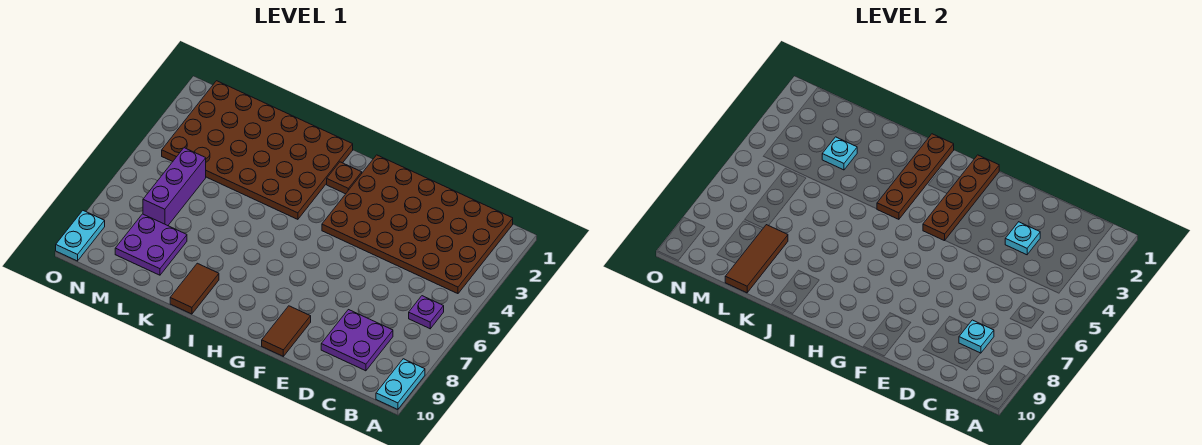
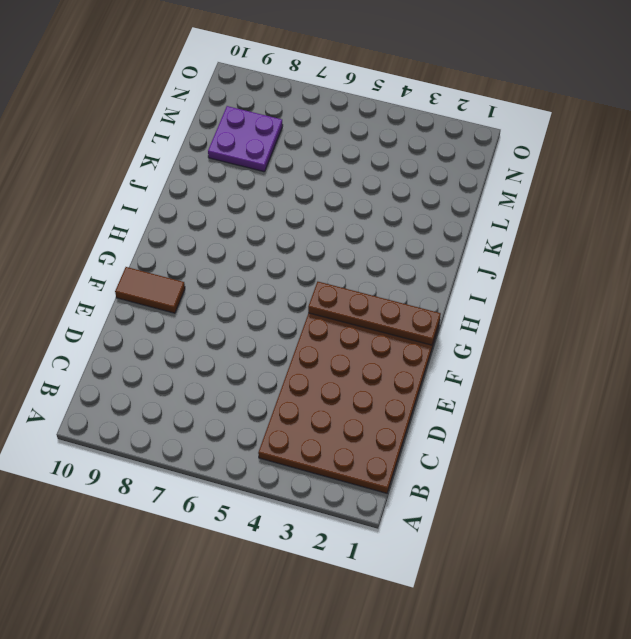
none -> cyan plate A9:A10 level 1
none -> purple plate B6 level 1
none -> purple plate C8:D9 level 1

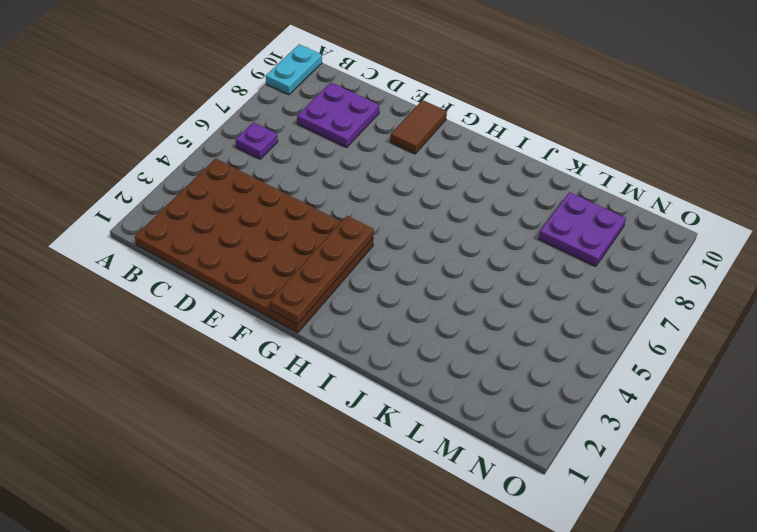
none -> brown plate H2 level 1
none -> brown plate I1:N4 level 1
none -> brown tile J9:J10 level 1

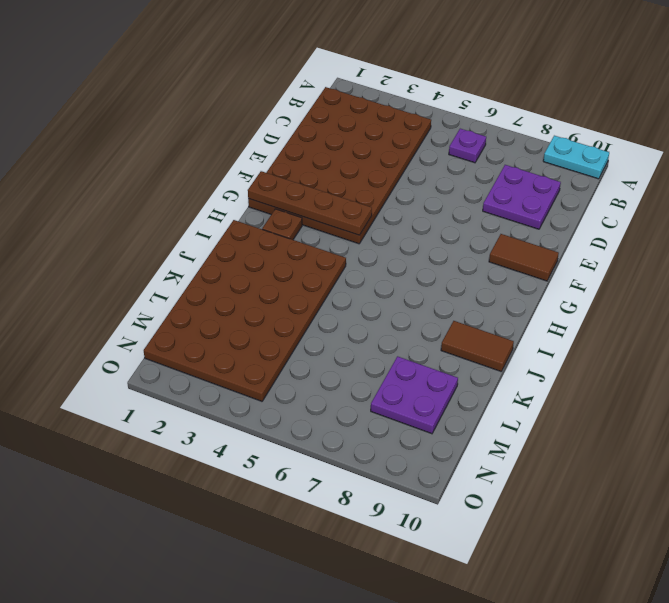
none -> purple brick M5:M7 level 1
none -> cyan plate O9:O10 level 1
none -> cyan plate C8 level 2

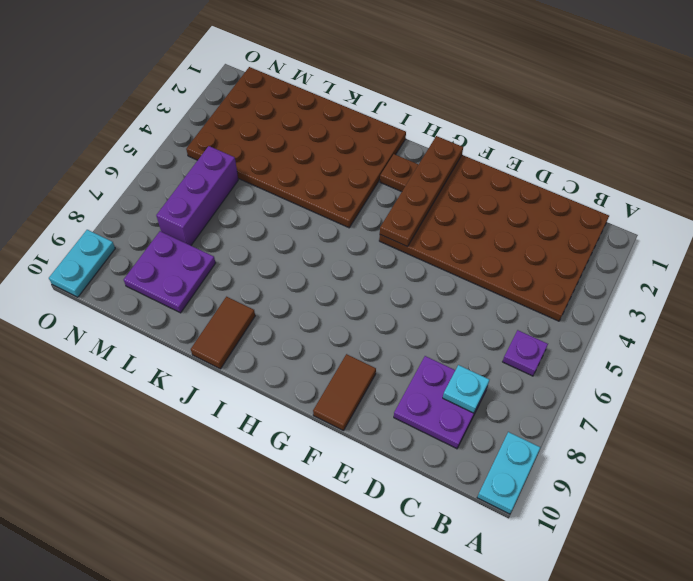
none -> cyan plate D3 level 2
none -> brown plate I1:I4 level 2
none -> cyan plate L3 level 2

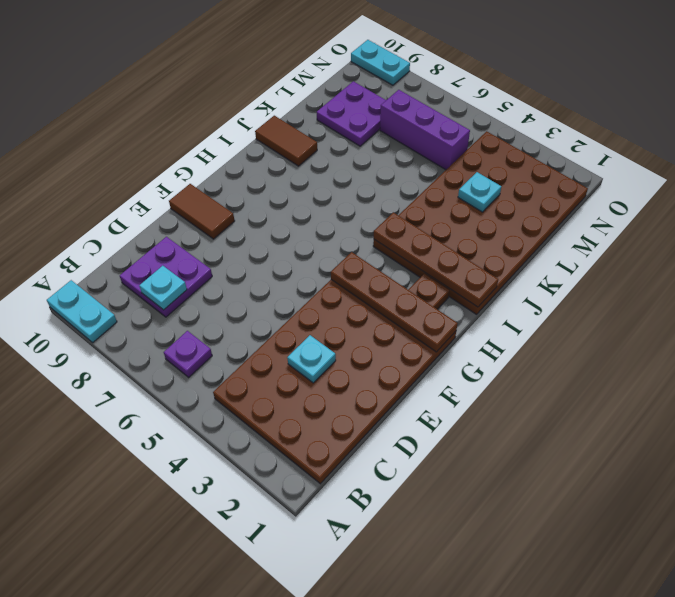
none -> brown tile L8:L10 level 2

